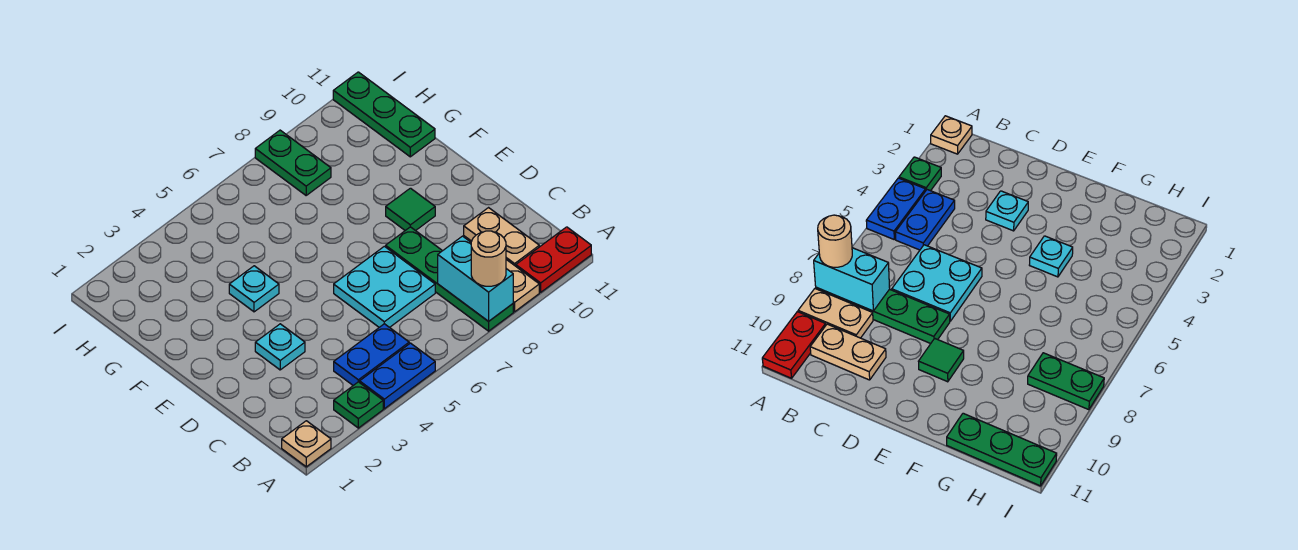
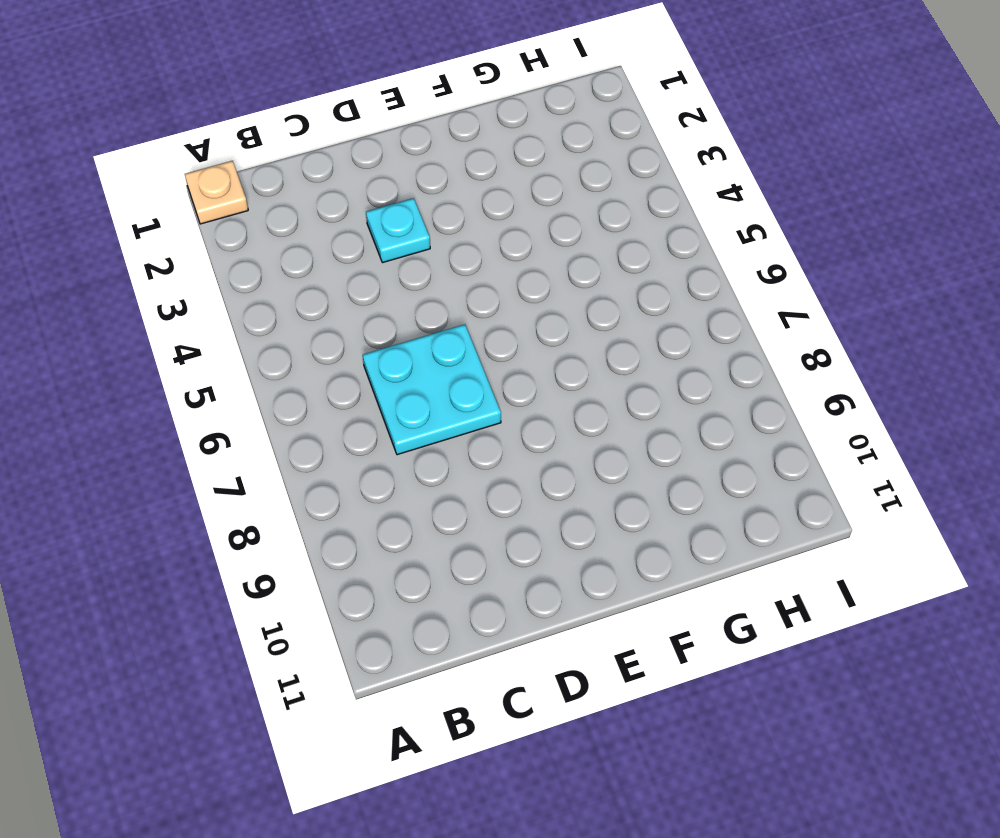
none -> green plate A3 level 1
none -> blue plate A4:A5 level 1
none -> green plate A8:D8 level 1

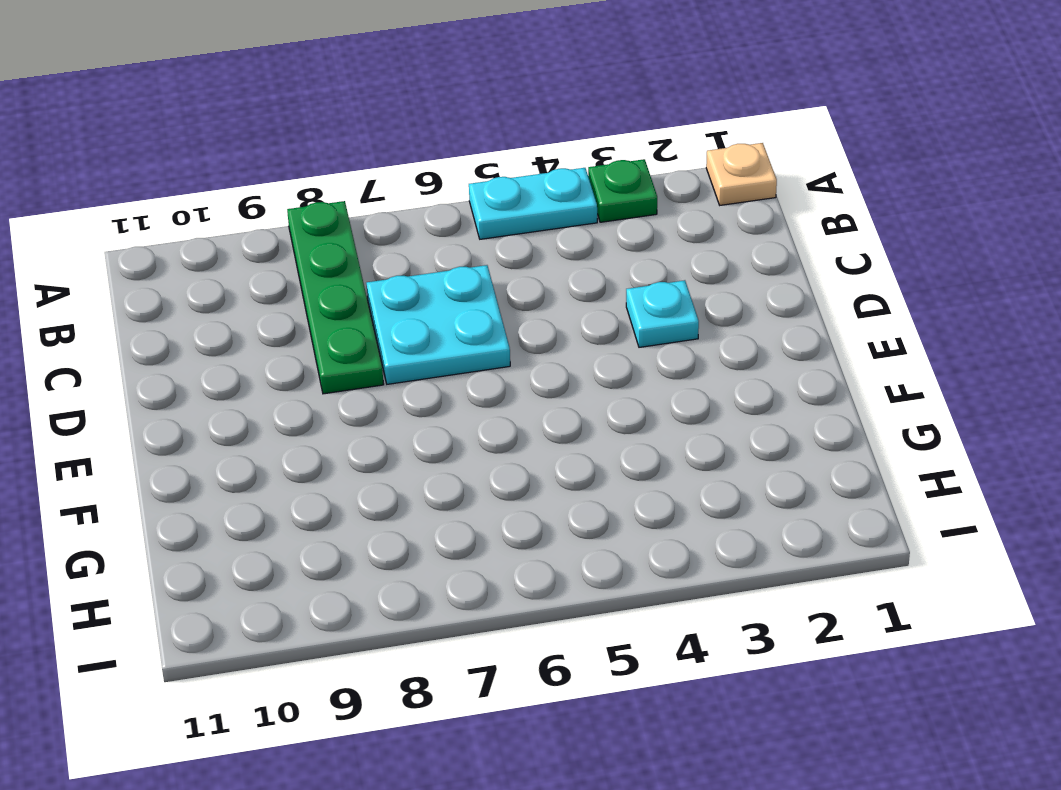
cyan plate A4:A5 level 1 -> blue plate A4:A5 level 1
none -> tan plate A9:B9 level 1
none -> red plate A10:A11 level 1
none -> blue plate B4:B5 level 1

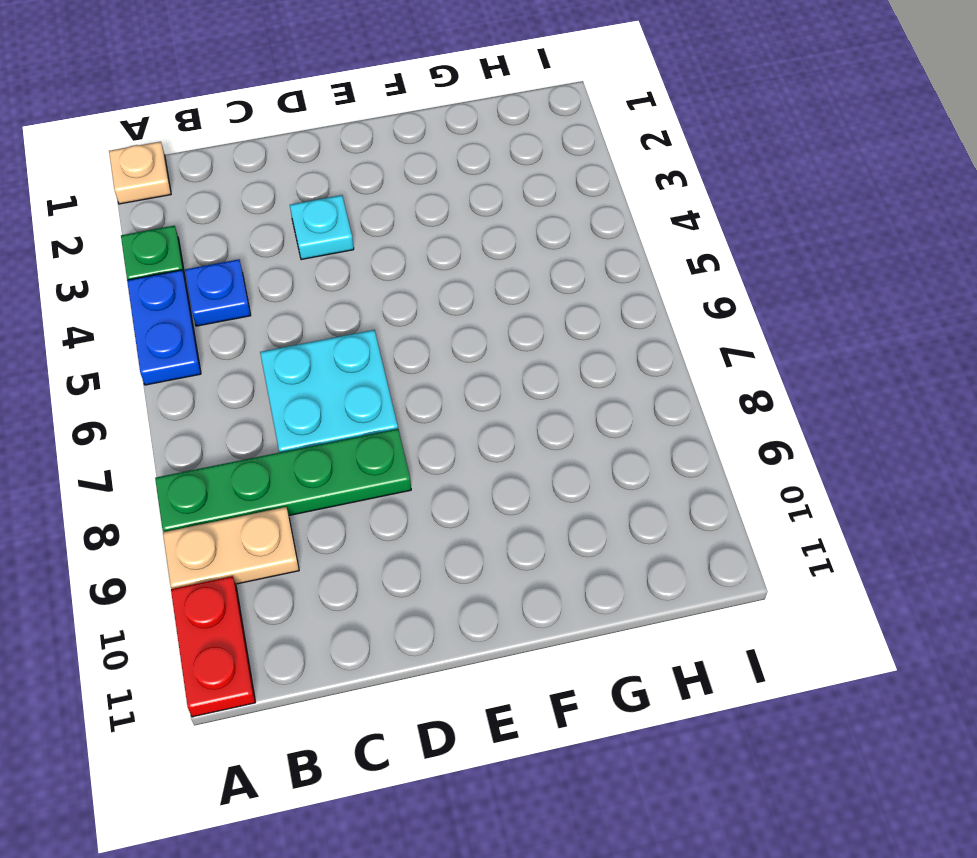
blue plate B4 level 1 -> blue plate B4:B5 level 1
none -> tan plate B10:C10 level 1
none -> green tile E9 level 1
none -> cyan plate F4 level 1

